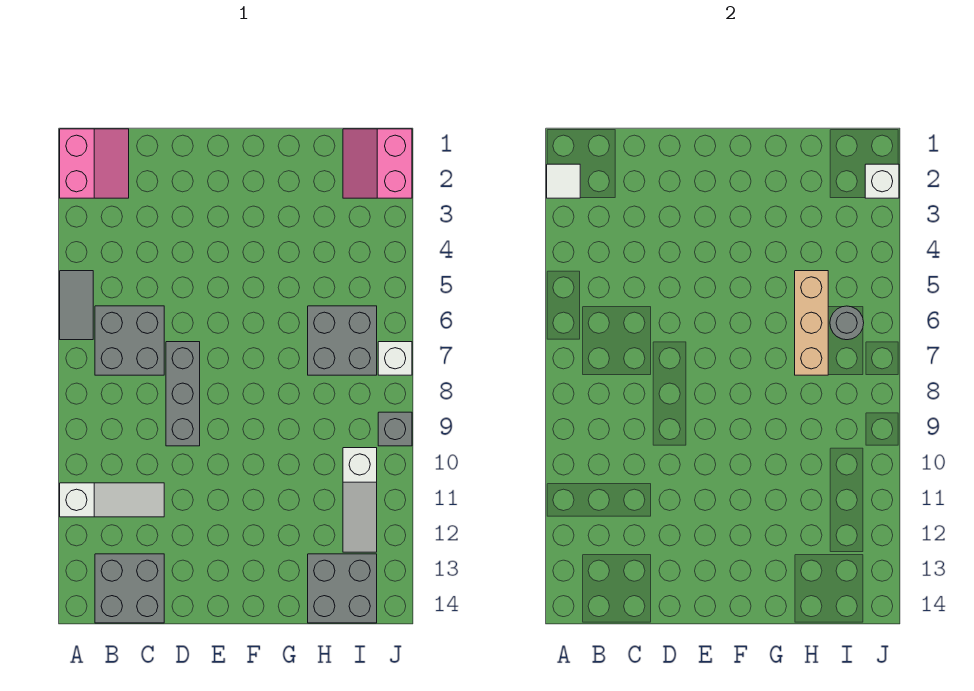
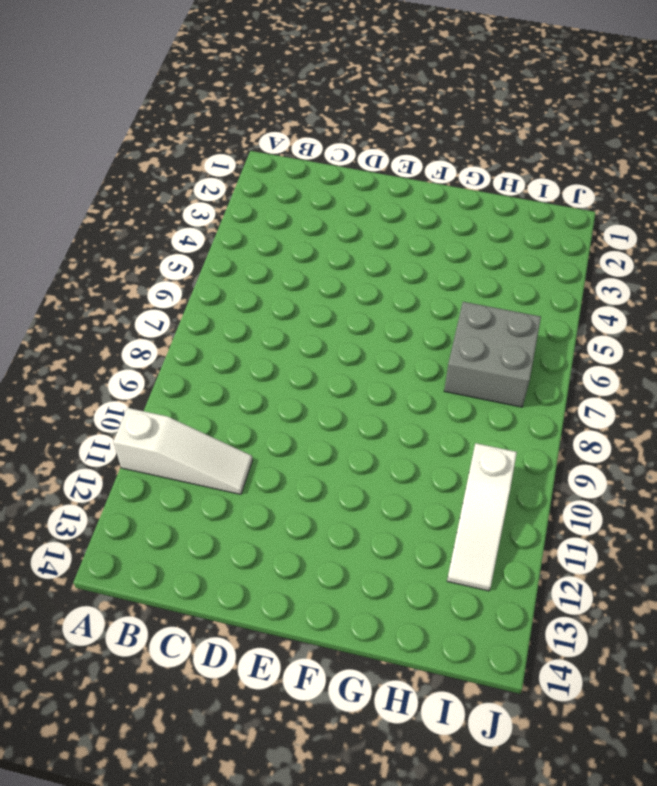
none -> pink slope A1:B2 level 1 top A
none -> grey tile A5:A6 level 1
none -> grey brick B6:C7 level 1

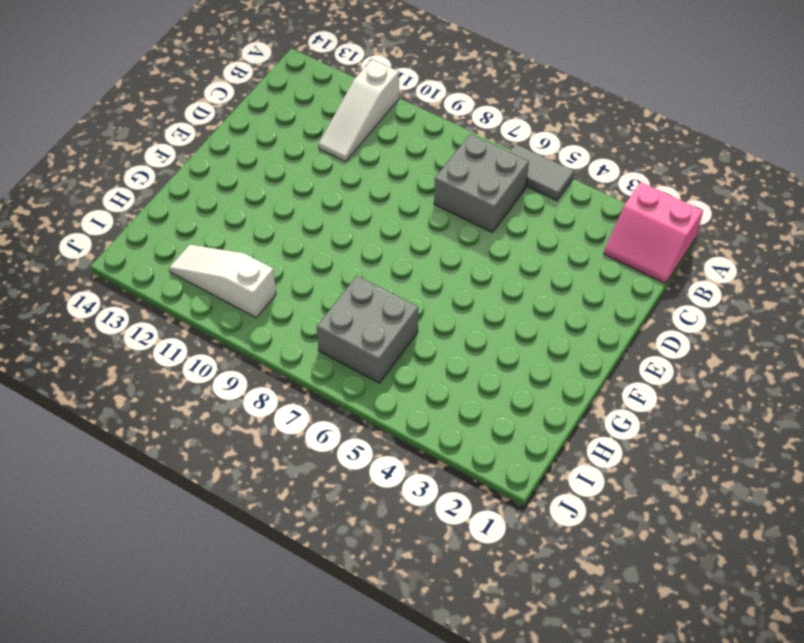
none -> grey brick B13:C14 level 1
none -> grey brick D7:D9 level 1
none -> grey brick H13:I14 level 1

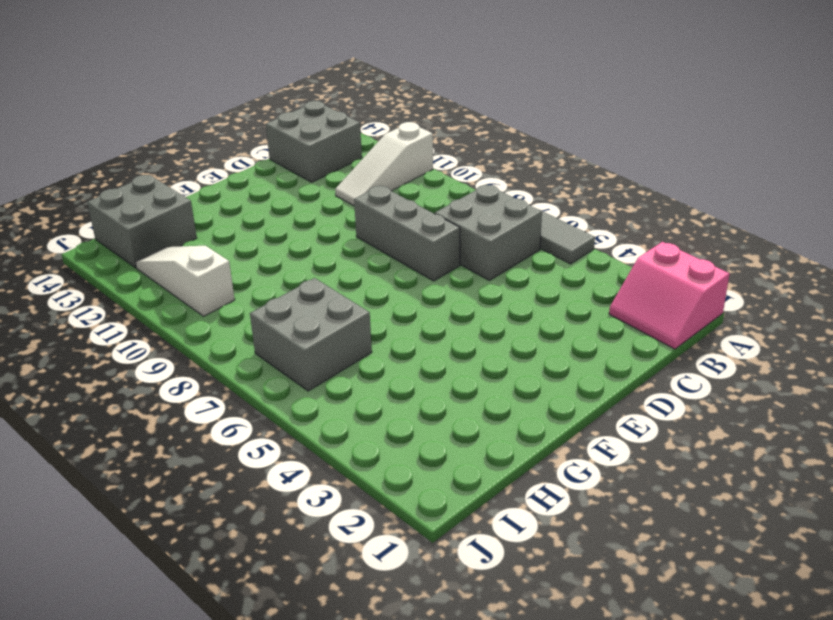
none -> pink slope I1:J2 level 1 top J
none -> white brick J7 level 1
none -> grey brick J9 level 1

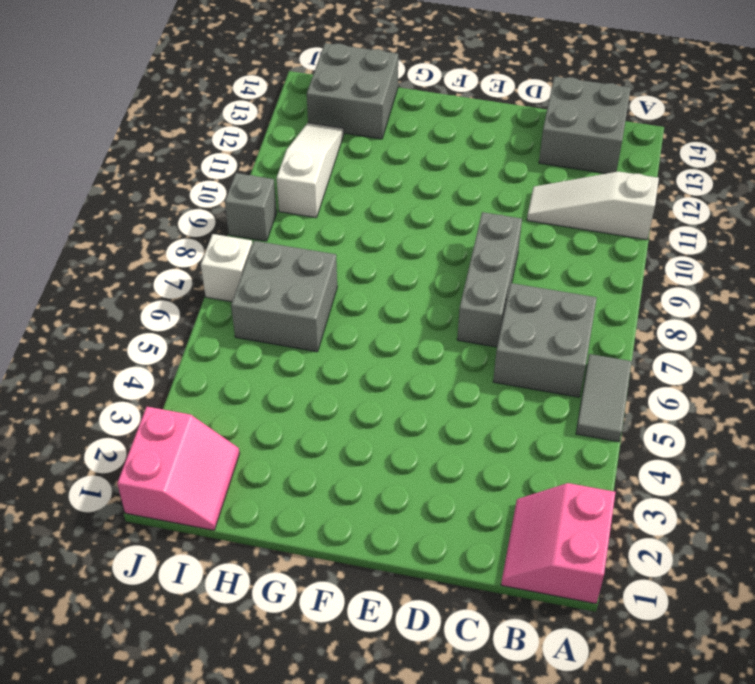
none -> white tile A2 level 2
none -> tan brick H5:H7 level 2
none -> grey round brick I6 level 2

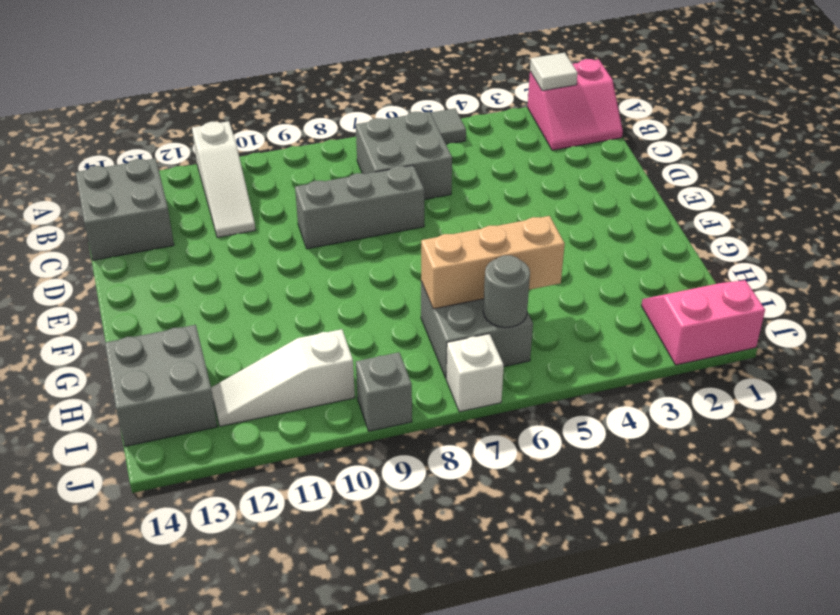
none -> white brick J2 level 2

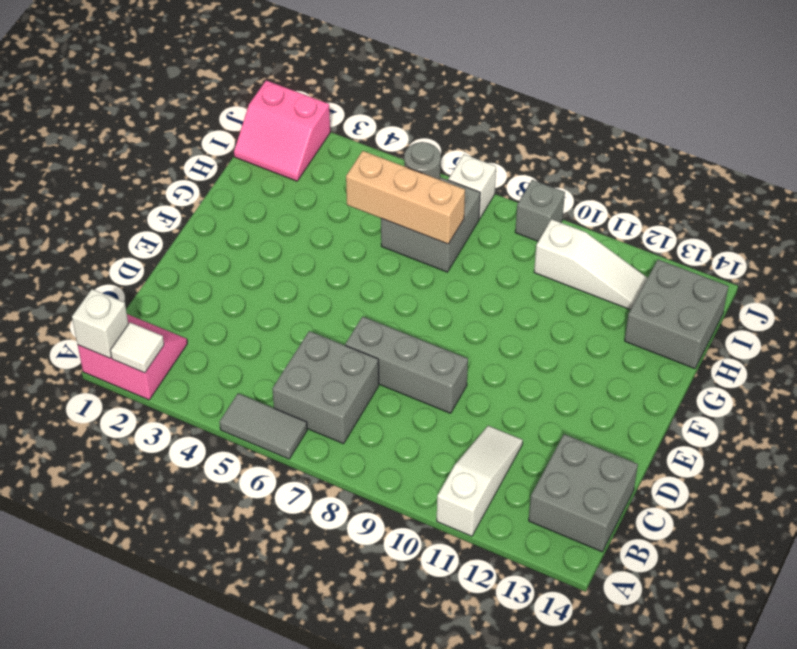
white brick A1 level 2 -> white brick J2 level 2

